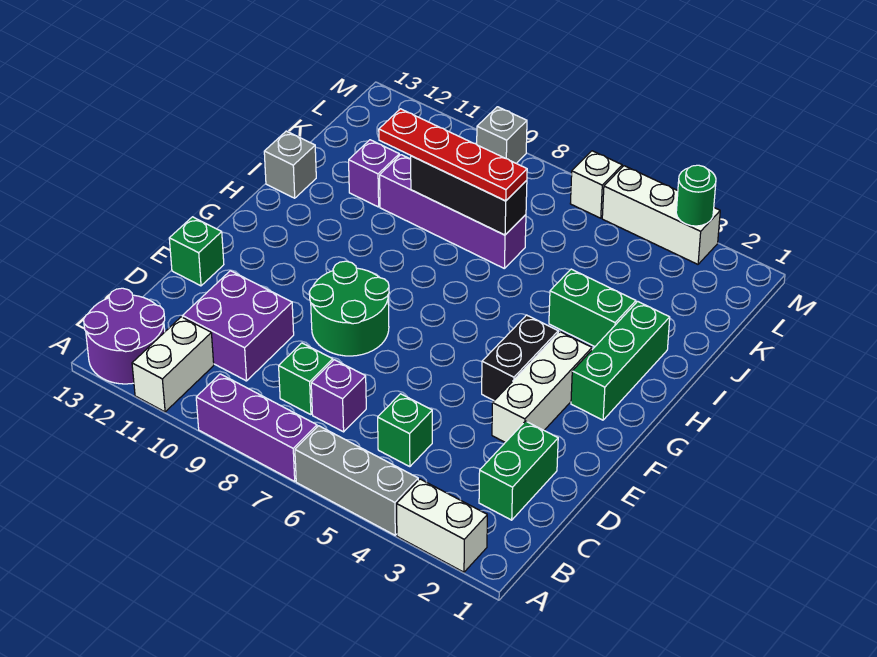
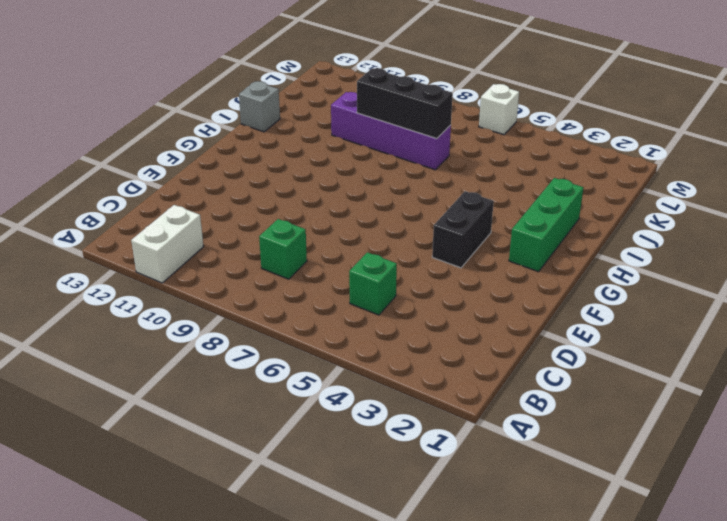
none -> white brick A2:A3 level 1
none -> grey brick A4:A6 level 1
none -> purple brick A7:A9 level 1

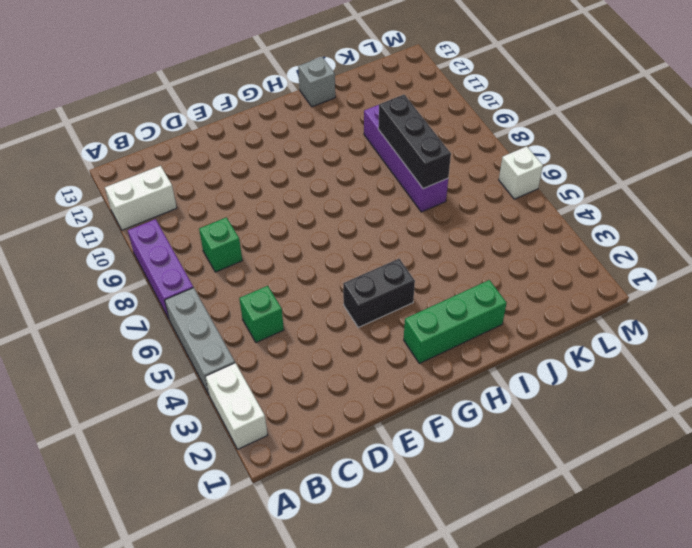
none -> purple round brick A12:B13 level 1
none -> green brick C2:D2 level 1
none -> purple brick C7 level 1

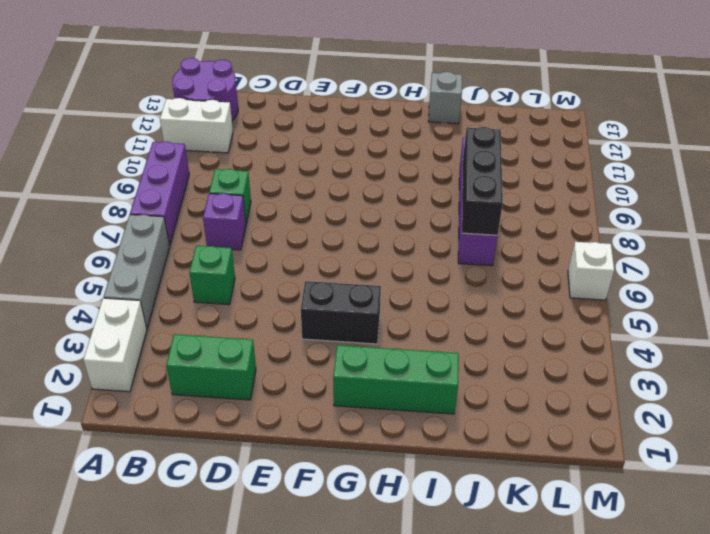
none -> purple brick C10:D11 level 1
none -> white brick E3:G3 level 1
none -> green round brick E8:F9 level 1

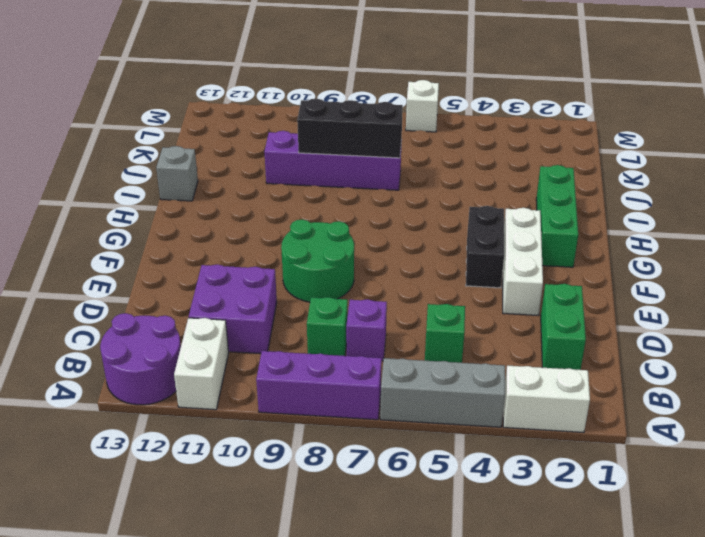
none -> green brick E13 level 1
none -> green brick I3:I4 level 1
none -> purple brick J11 level 1

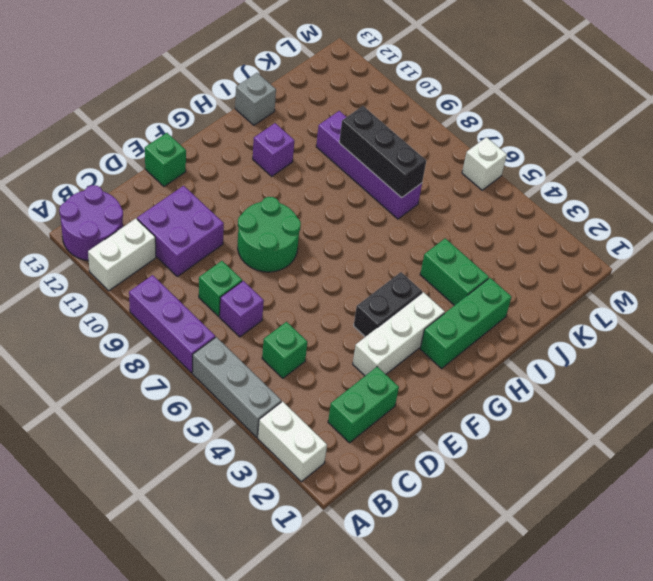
purple brick H11 level 1 -> purple brick J11 level 1
none -> white brick M3:M5 level 1
none -> grey brick M9 level 1
none -> green round brick M3 level 2

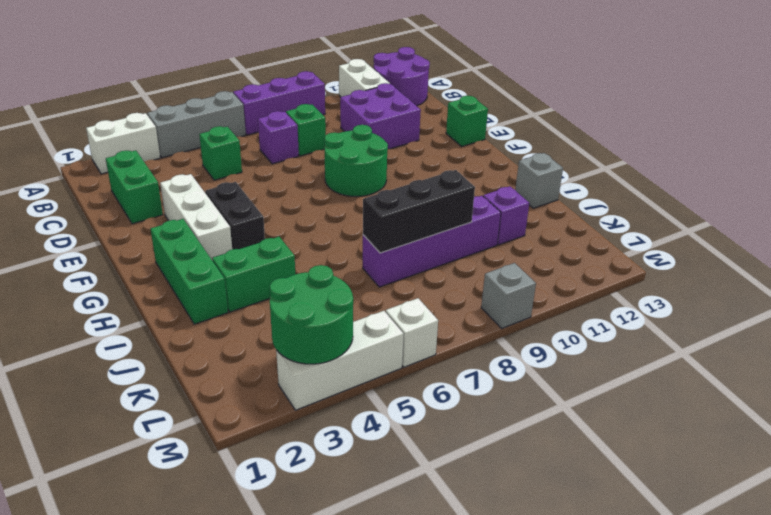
green round brick L3:M4 level 2 -> green round brick M3 level 2
none -> red plate J7:J10 level 3

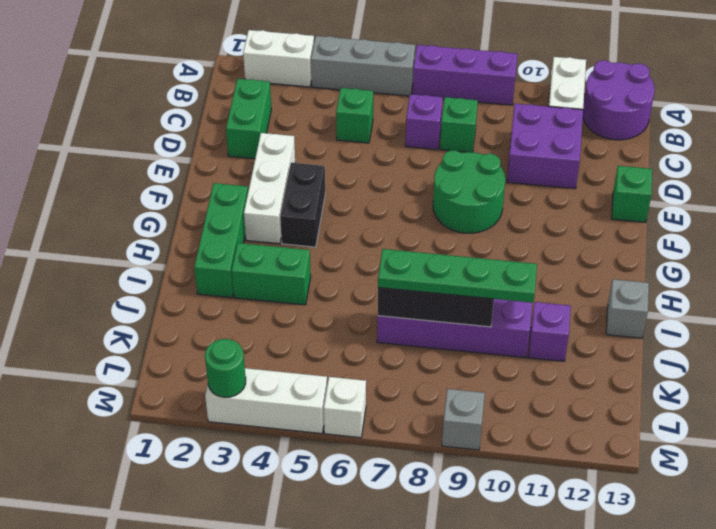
green plate J7:J10 level 3 -> red plate J7:J10 level 3

